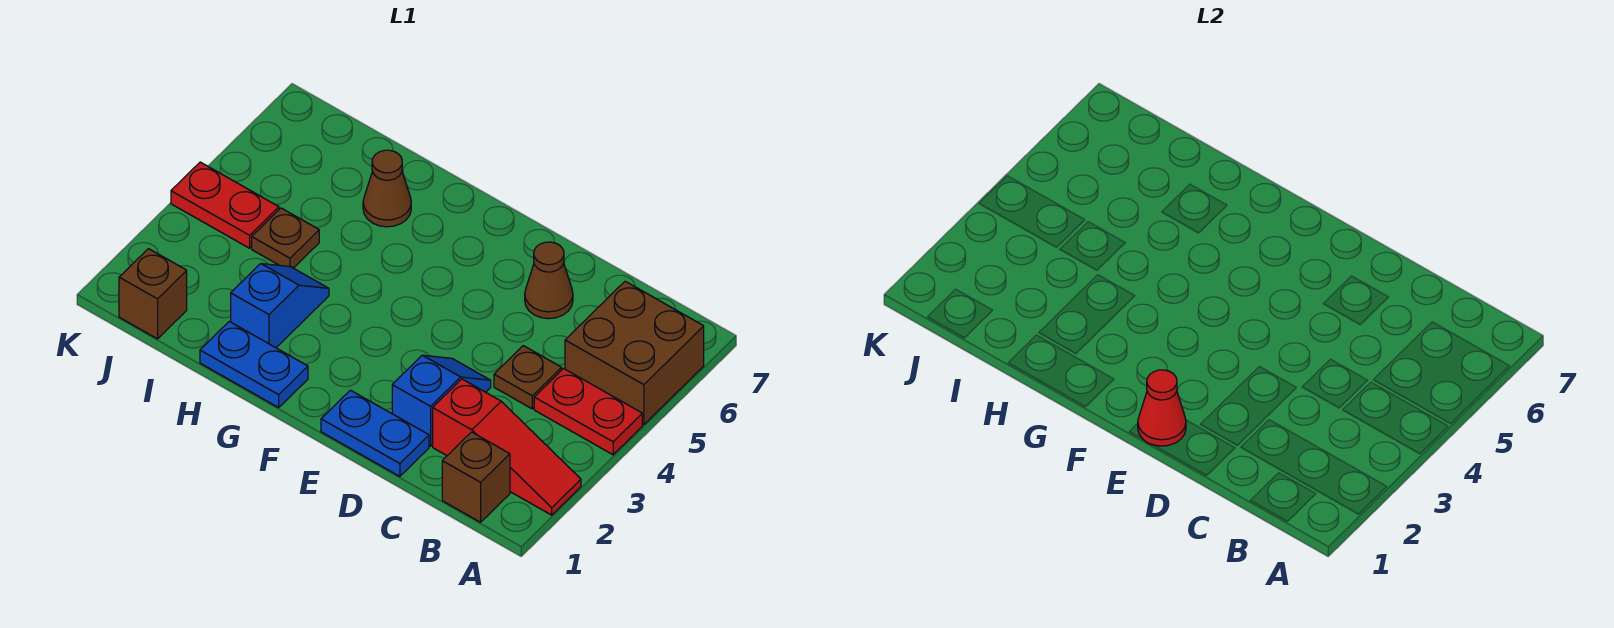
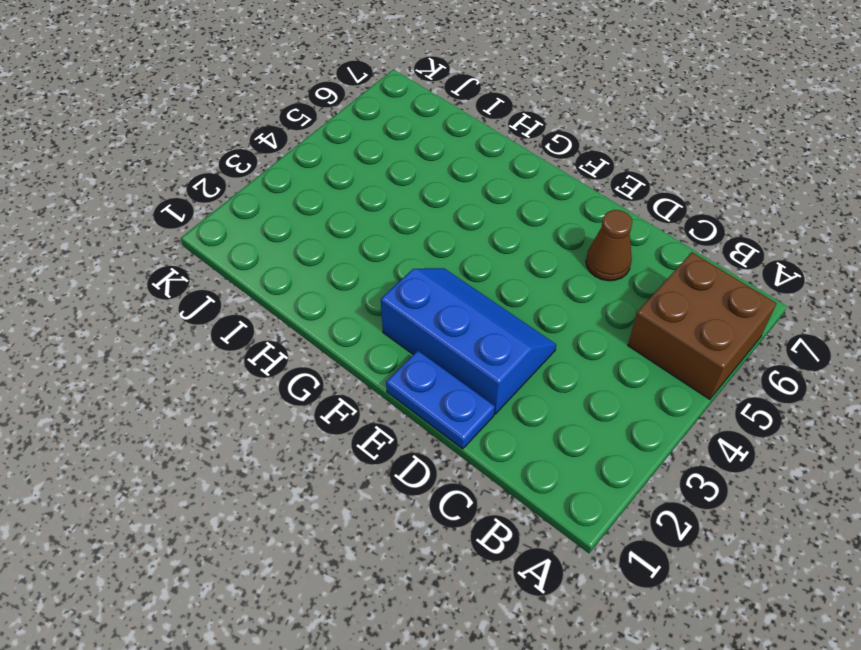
blue slope D2:F3 level 1 top 2 -> blue slope D2:D3 level 1 top 2
none -> red slope A2:C2 level 1 top C
none -> red plate A4:B4 level 1
none -> brown brick B1 level 1

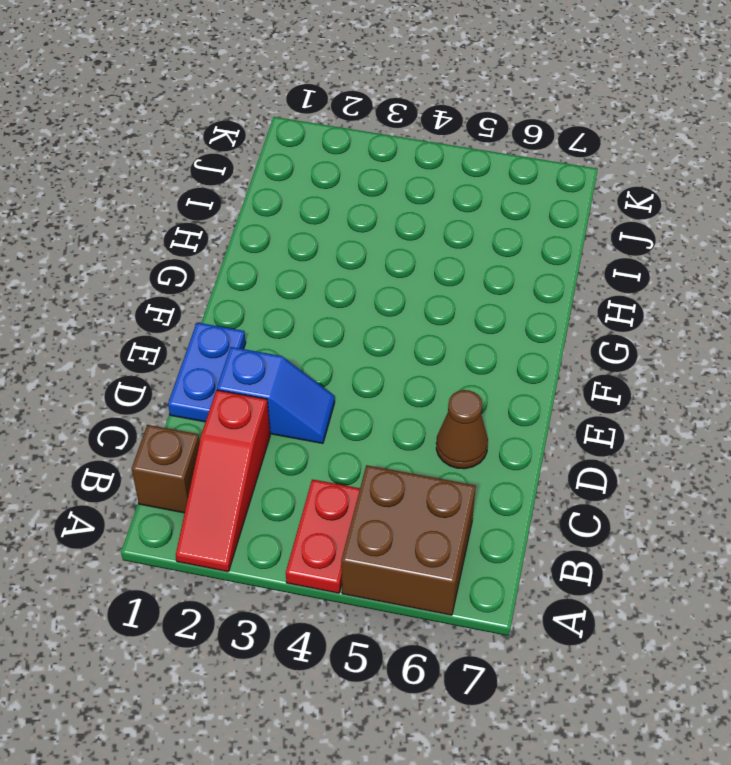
none -> brown plate C4 level 1
none -> blue plate G1:H1 level 1
none -> blue slope H2:H3 level 1 top 2

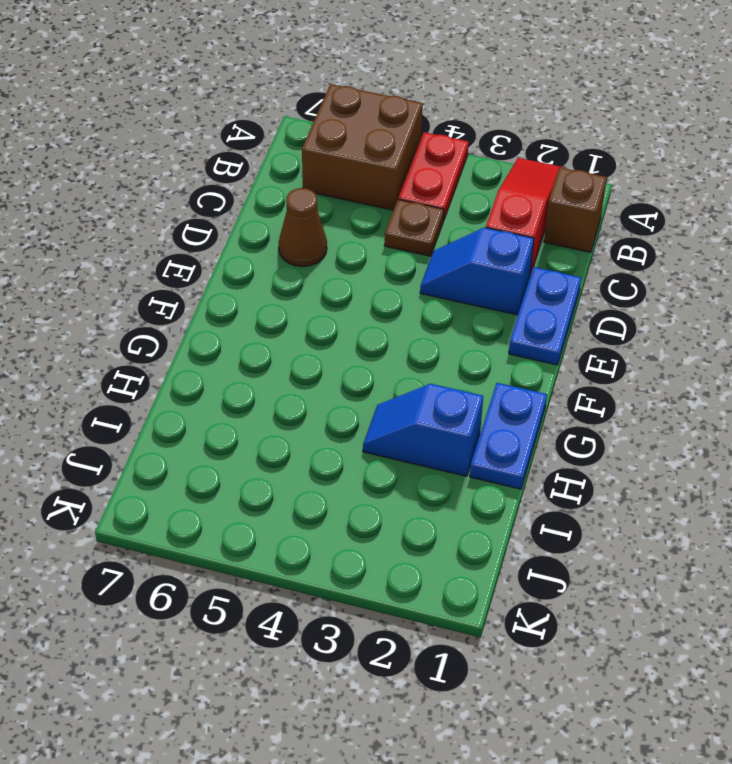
none -> brown cone H6 level 1
none -> brown plate I4 level 1
none -> brown brick J1 level 1

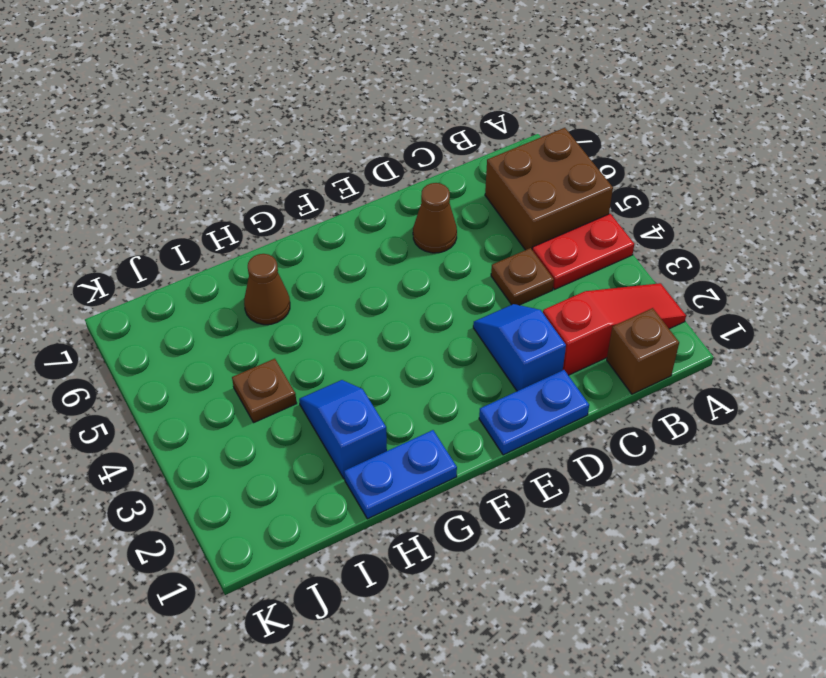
none -> brown brick J1 level 1
none -> red plate J4:K4 level 1
none -> red cone E1 level 2

